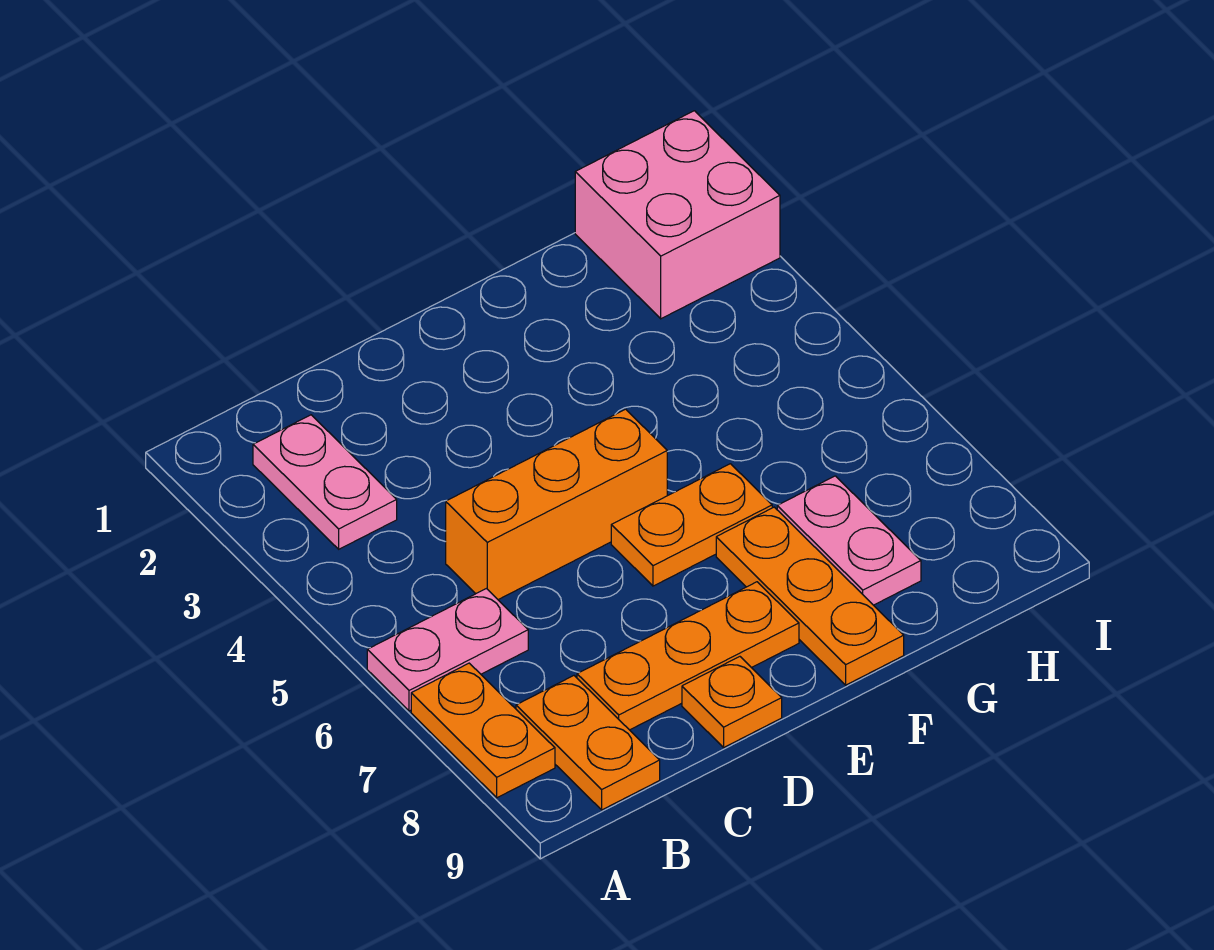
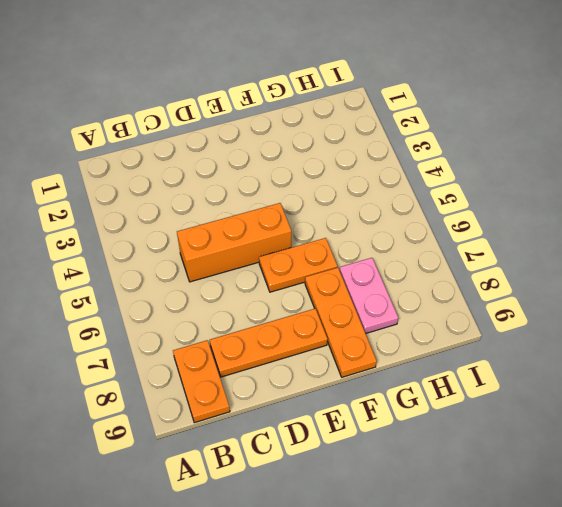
none -> pink plate A6:B6 level 1
none -> orange plate A7:A8 level 1

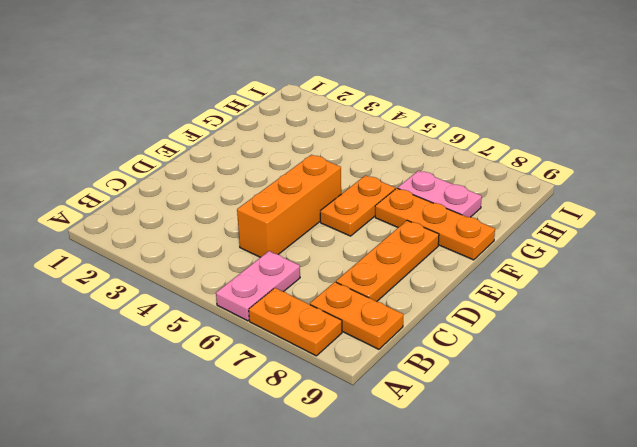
none -> pink plate B2:B3 level 1
none -> orange plate D9 level 1

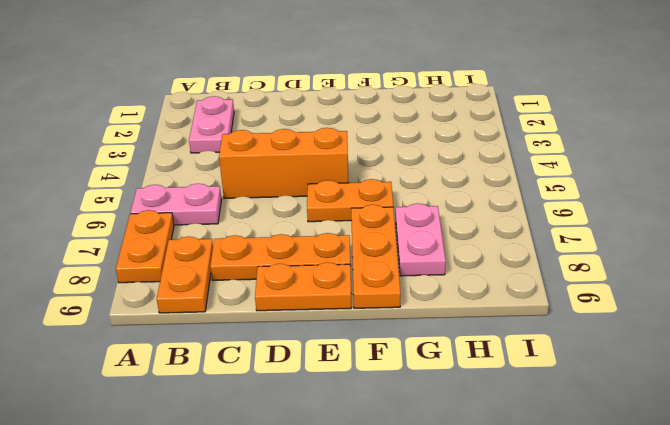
orange plate D9:E9 level 1 -> orange plate D9 level 1
none -> pink brick H1:I2 level 1

